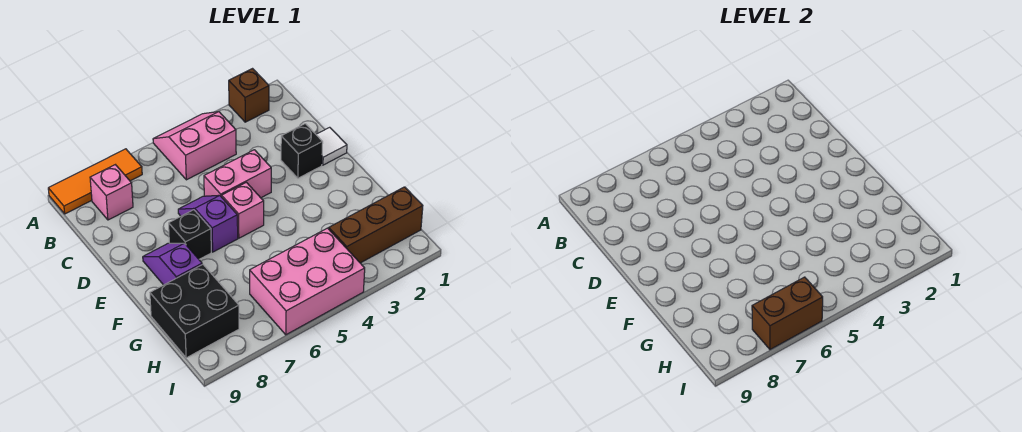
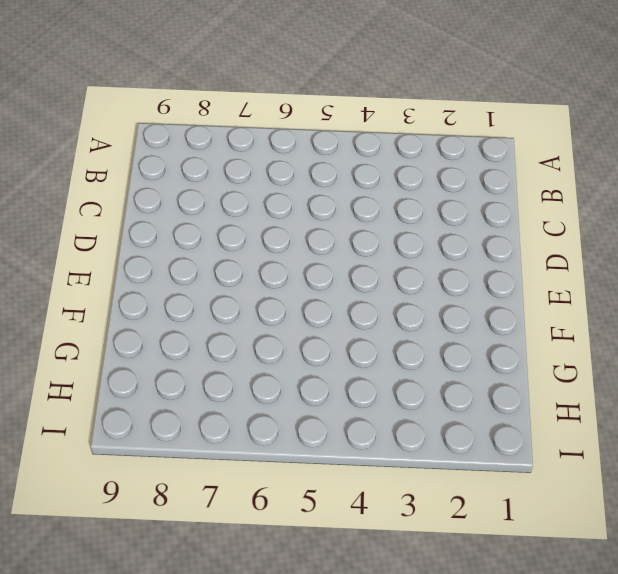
none -> brown brick A2 level 1
none -> pink slope A4:B5 level 1 top B
none -> orange tile A7:A9 level 1

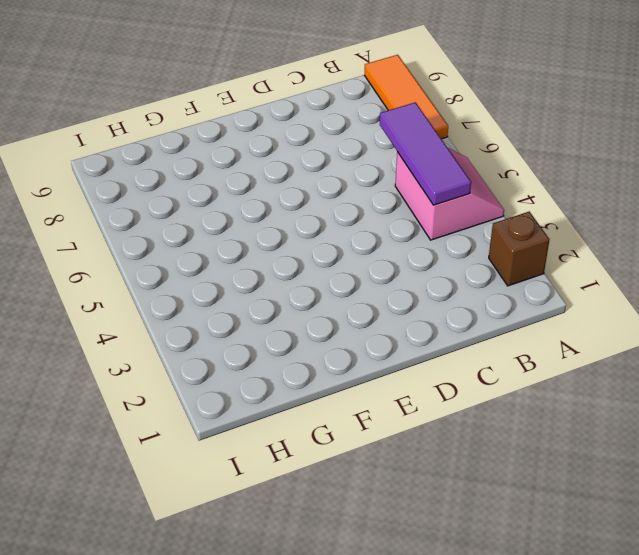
purple tile B4:B6 level 2 -> none
none -> pink brick B8 level 1
none -> white tile D1 level 1
none -> black brick D2 level 1

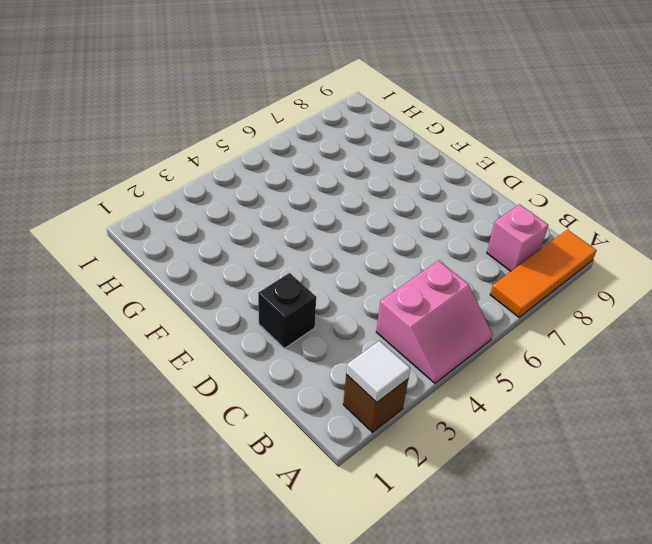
white tile A2 level 2 -> white tile D1 level 1
none -> pink brick D4:D5 level 1
none -> purple slope D6:E6 level 1 top E
none -> pink brick E5 level 1

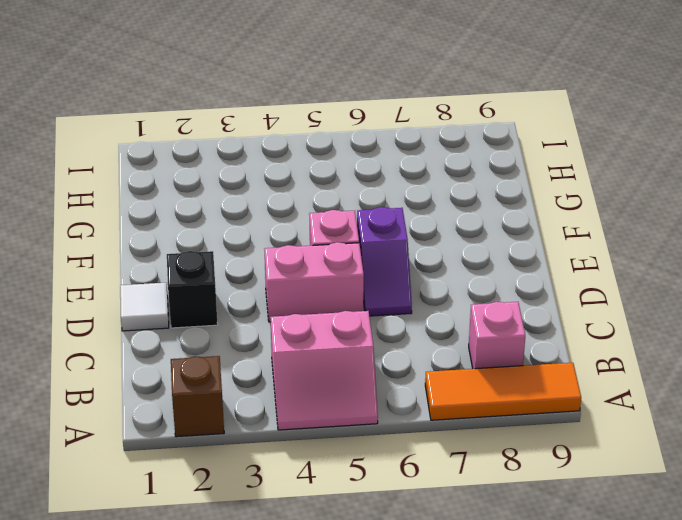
none -> black brick E7 level 1
none -> purple slope E8:F8 level 1 top F
none -> black brick G8:H9 level 1

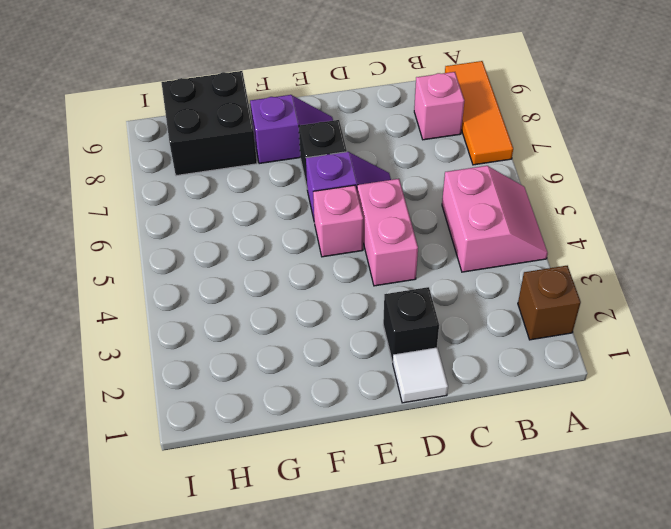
none -> brown brick H1:H3 level 1
none -> pink brick H4:I6 level 1
none -> brown brick I6:I7 level 2

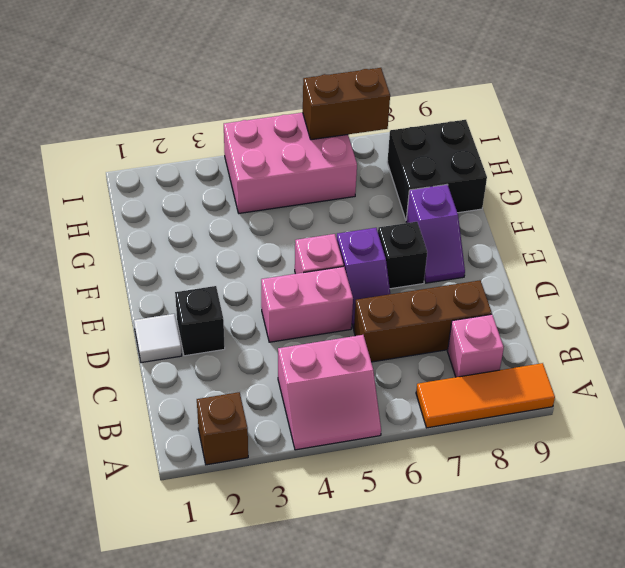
brown brick C6:C8 level 1 -> brown brick H1:H3 level 1

